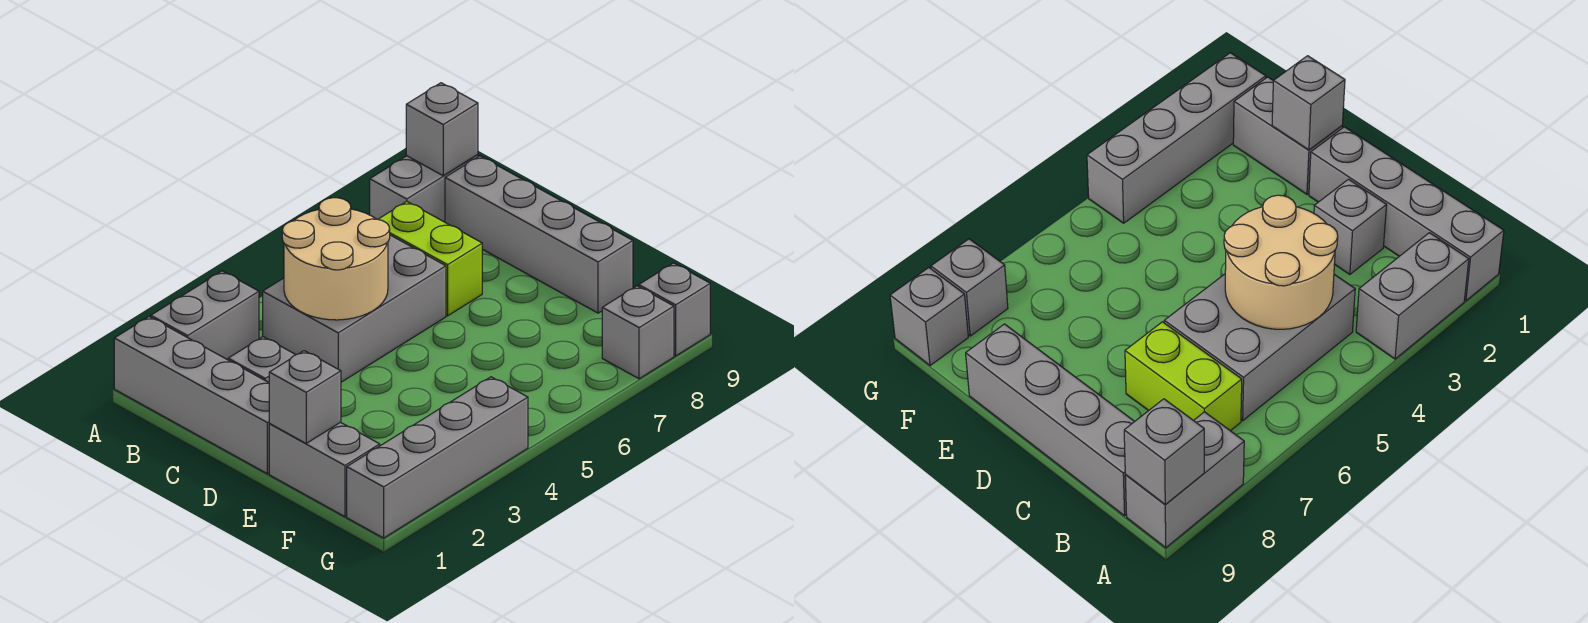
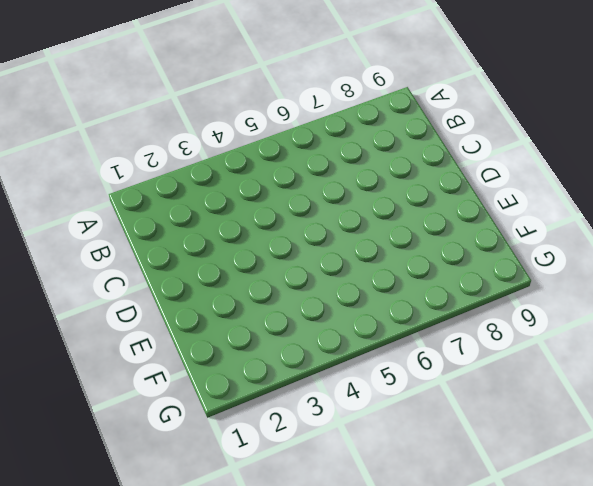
none -> grey brick A1:D1 level 1
none -> grey brick A2:A3 level 1
none -> grey brick A8:A9 level 1

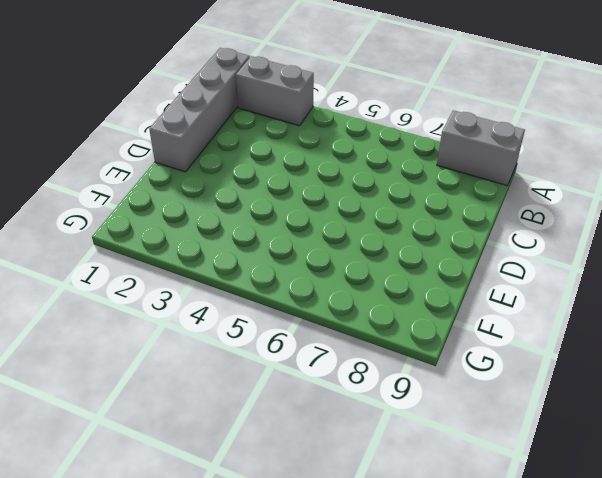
none -> grey brick B4:C6 level 1
none -> lime brick B7:C7 level 1
none -> grey brick B9:E9 level 1

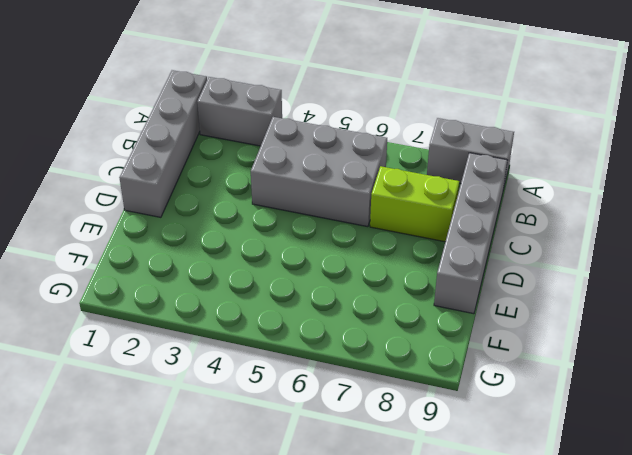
lime brick C7:C8 level 1 -> lime brick B7:C7 level 1
none -> grey brick C2 level 1
none -> grey brick E1:F1 level 1
none -> grey brick G1:G4 level 1

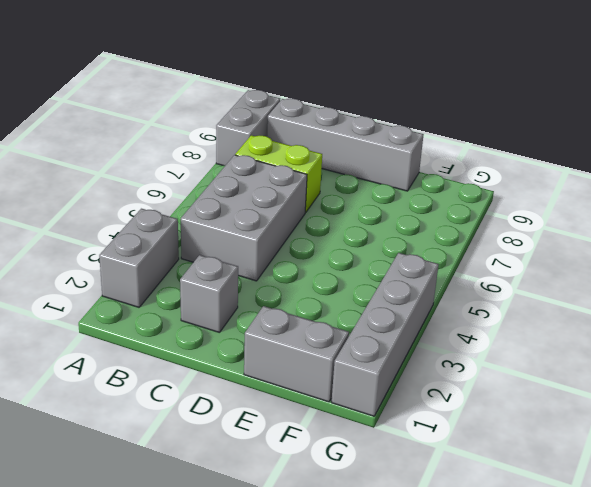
none -> grey brick A1:D1 level 1
none -> grey brick G8 level 1
none -> grey brick G9 level 1

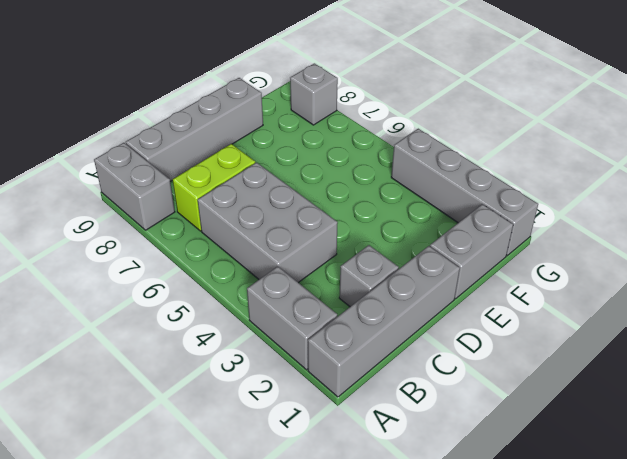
none -> grey brick G9 level 1
none -> grey brick A9 level 2
none -> tan round brick B4:C5 level 2

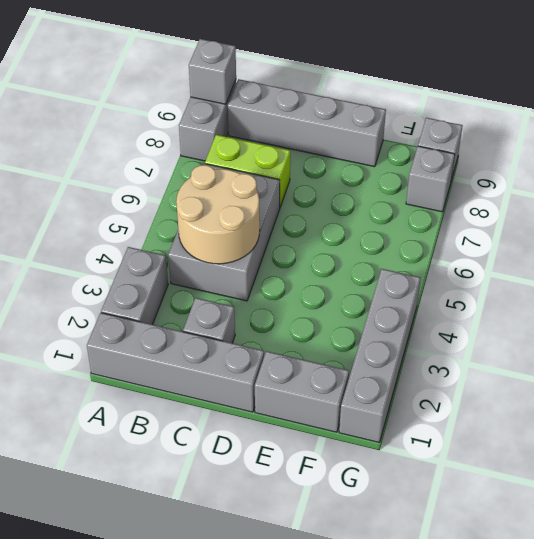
none -> grey brick E1 level 2

